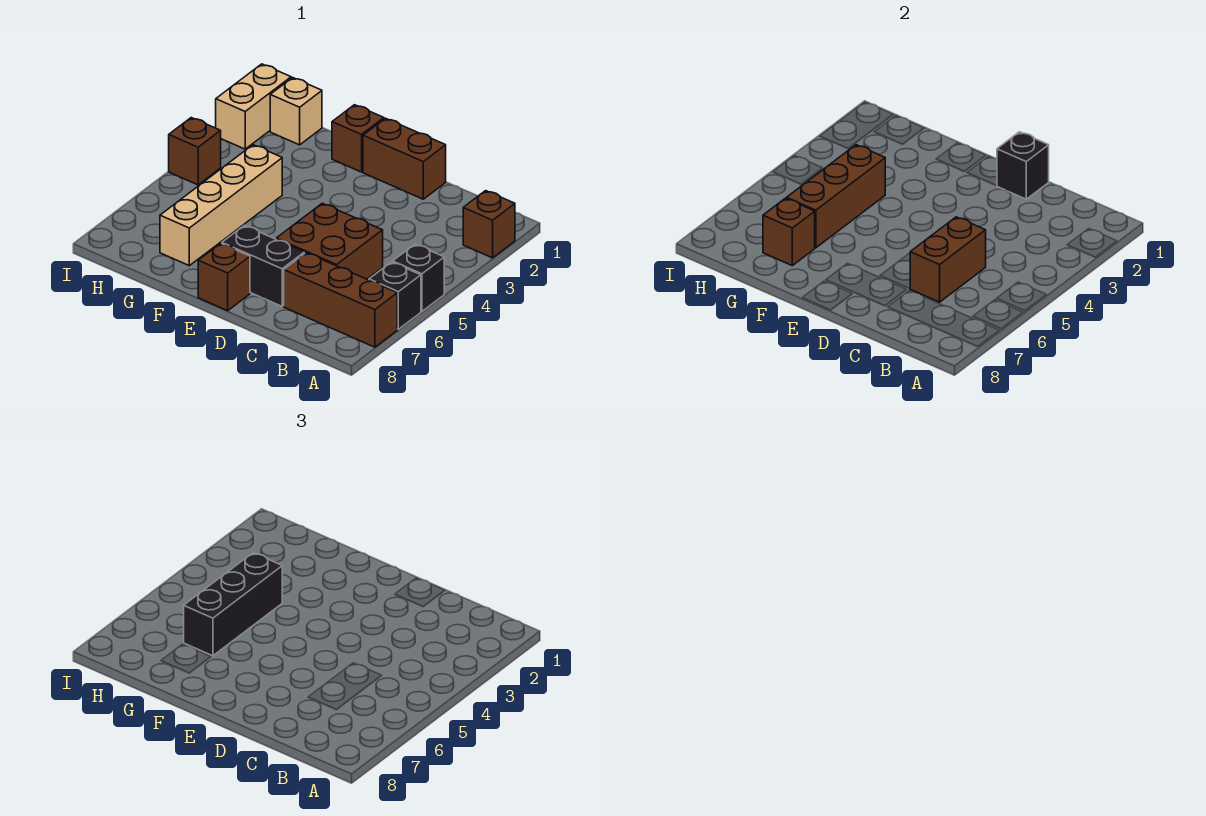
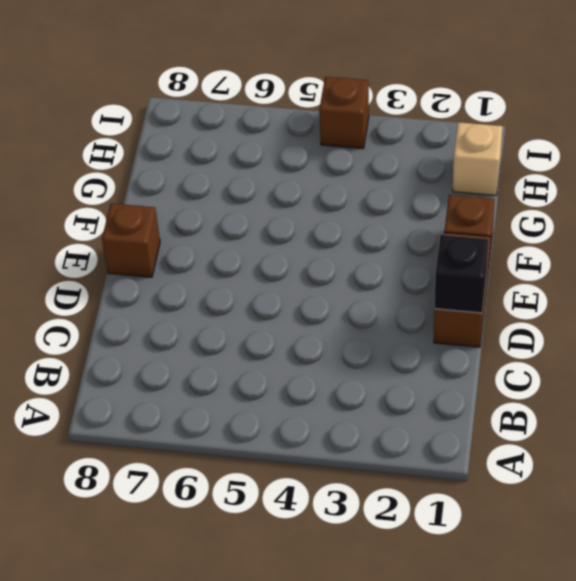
none -> brown brick A2 level 1
none -> black brick A5 level 1
none -> black brick A6 level 1

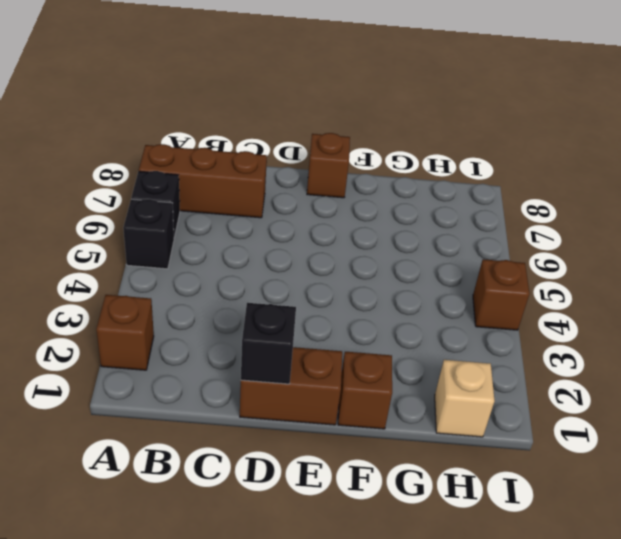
none -> brown brick C5:D6 level 1
none -> black brick D7:E7 level 1
none -> tan brick G4:G7 level 1

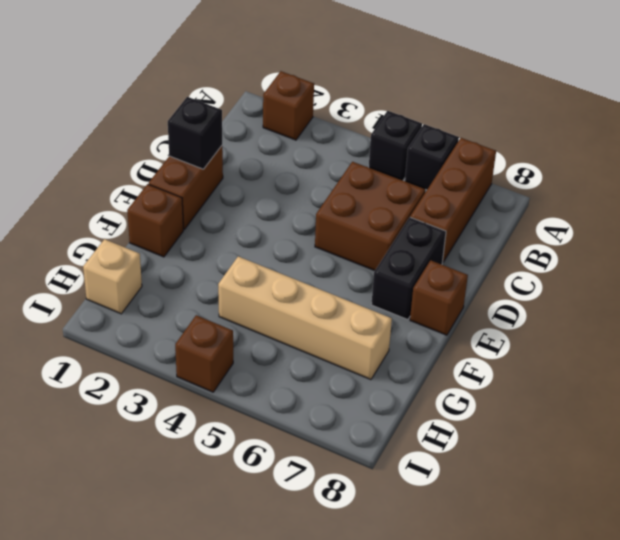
none -> tan brick I1:I2 level 1
none -> brown brick C5:C6 level 2
none -> brown brick G4:G6 level 2

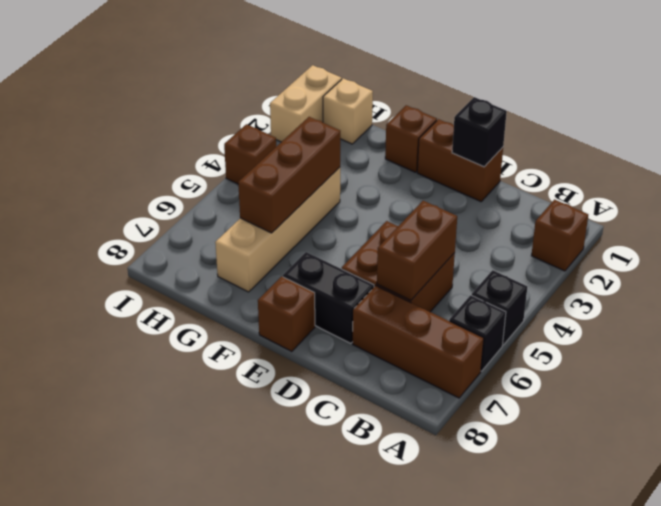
none -> brown brick G7 level 2
none -> black brick G4:G6 level 3

